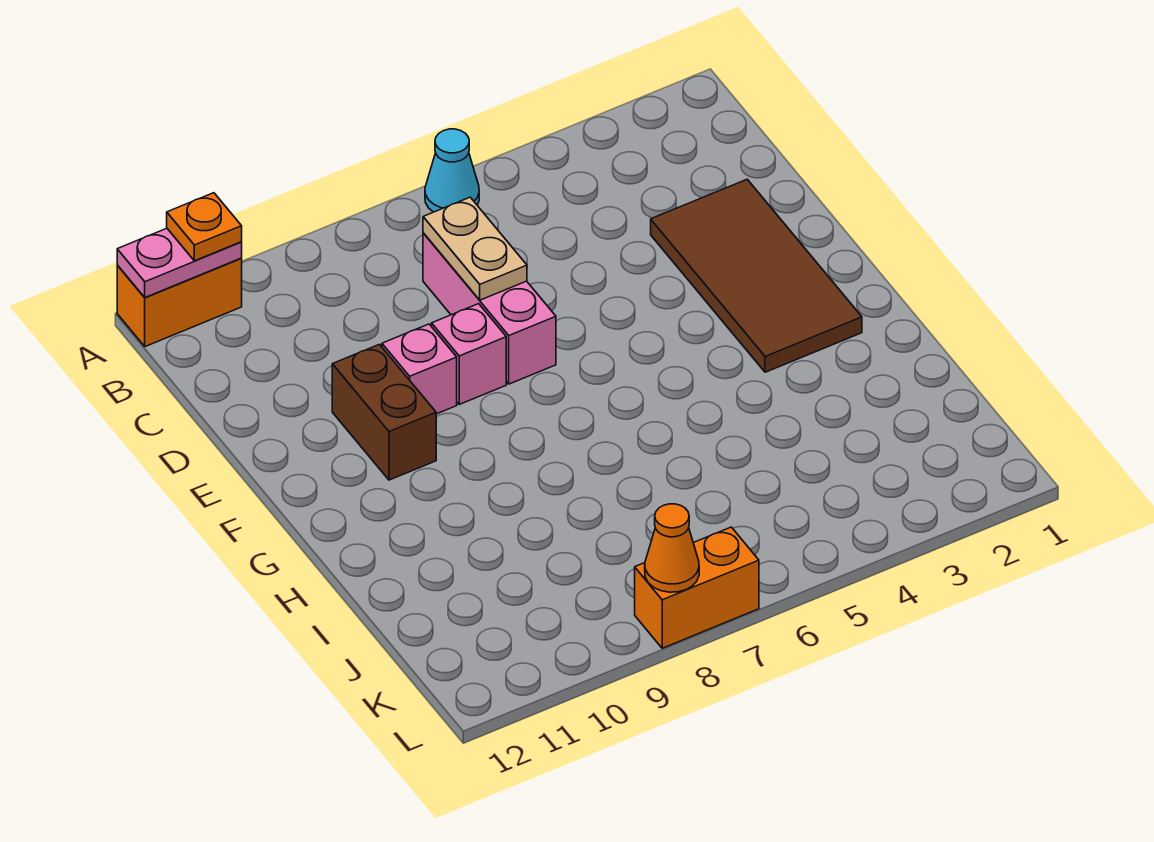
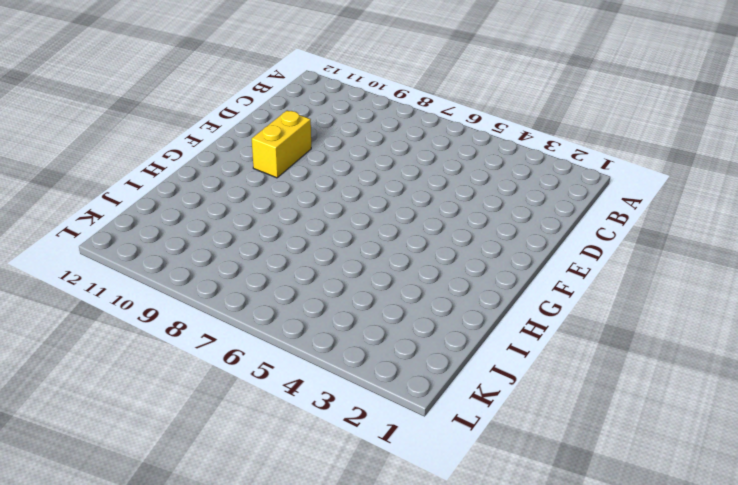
yellow brick E10:F10 level 1 -> brown brick E10:F10 level 1
none -> cyan cone A6 level 1
none -> orange brick A11:A12 level 1
none -> pink brick C7:E7 level 1

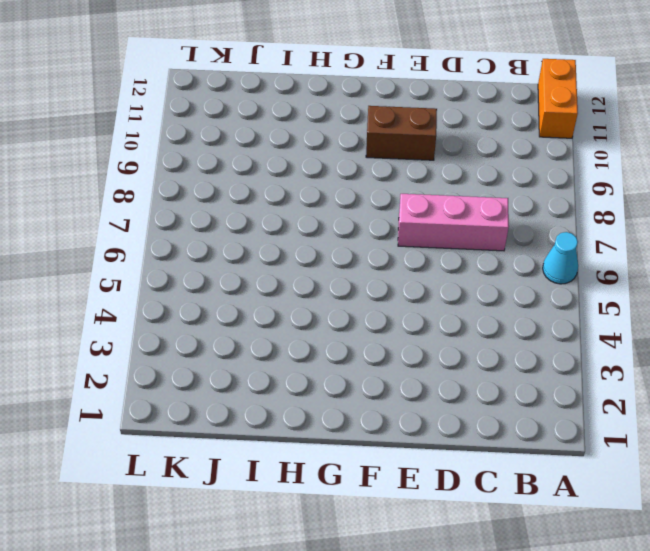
none -> brown tile D2:G3 level 1
none -> pink brick E8 level 1
none -> pink brick E9 level 1

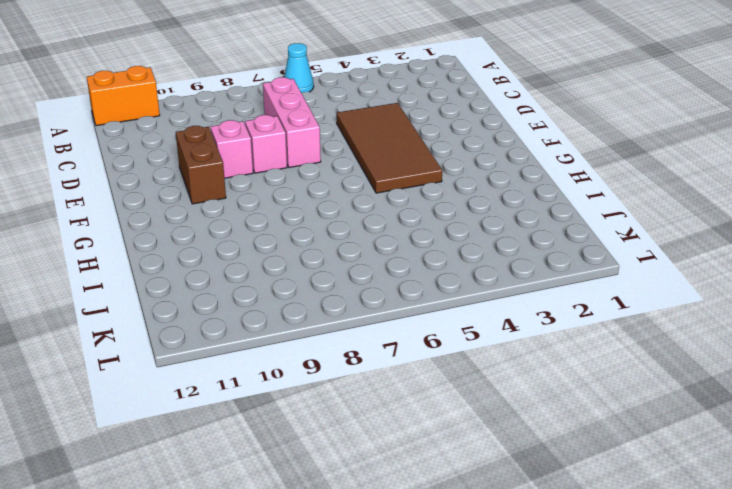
brown tile D4:G5 level 1 -> brown tile D2:G3 level 1
none -> orange brick L7:L8 level 1
none -> pink plate A11:A12 level 2
none -> tan plate C7:D7 level 2

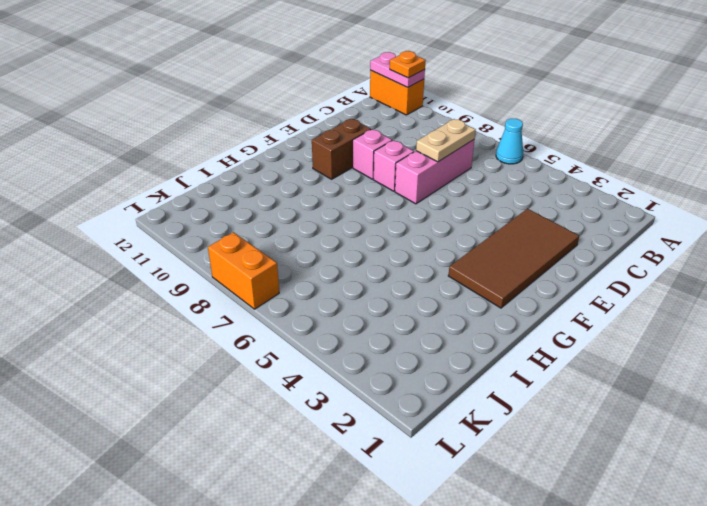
none -> orange cone L8 level 2

